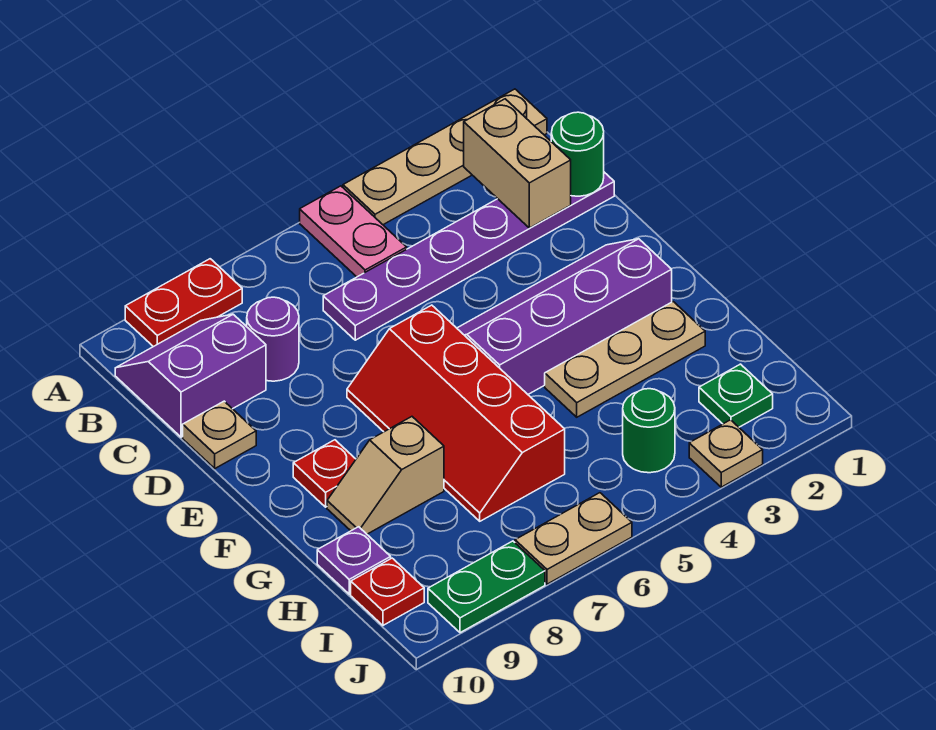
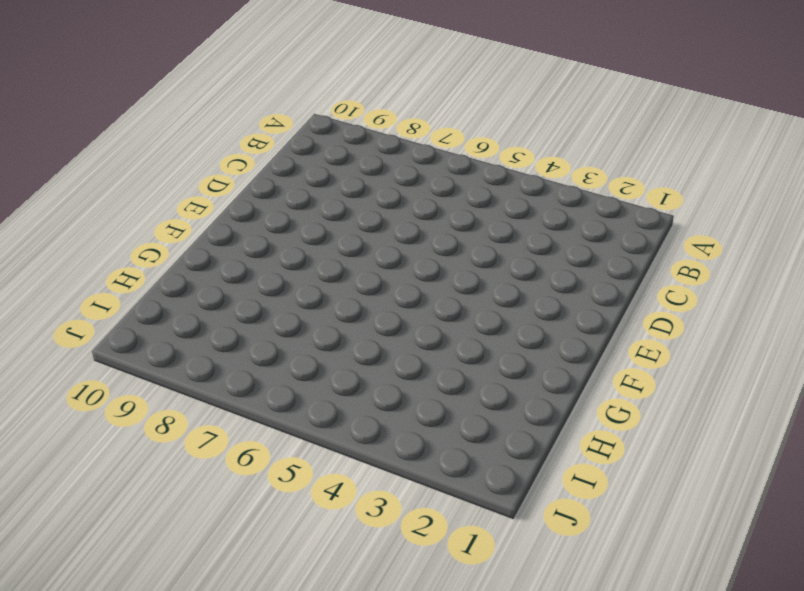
none -> tan plate A1:A4 level 1
none -> pink plate A5:B5 level 1
none -> red plate A8:A9 level 1

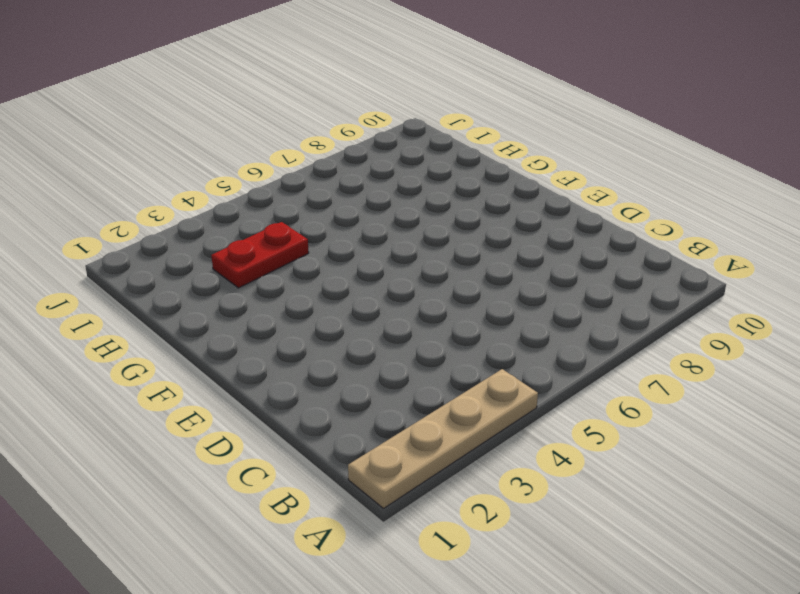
red plate H3:H4 level 1 -> red plate A8:A9 level 1
none -> pink plate A5:B5 level 1
none -> purple slope B9:C10 level 1 top C
none -> purple plate C1:C6 level 1

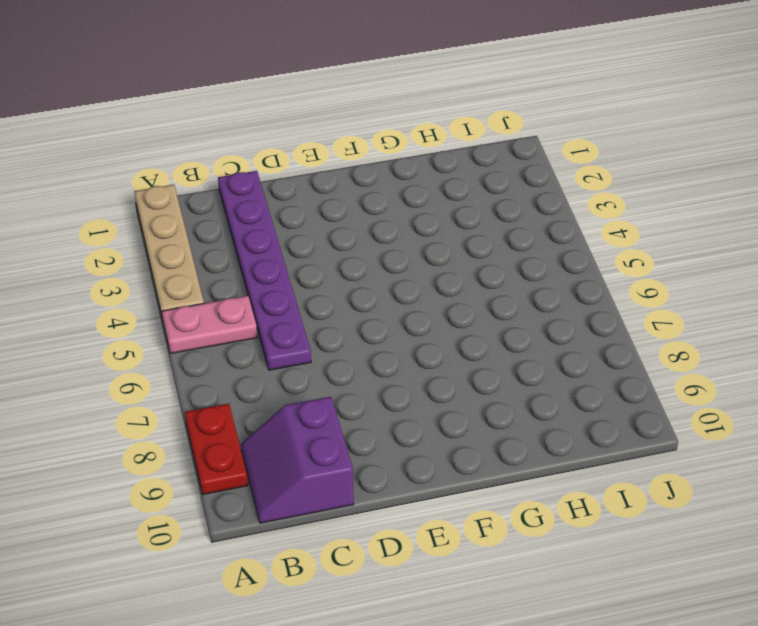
none -> purple round brick C8 level 1
none -> tan plate D10 level 1
none -> purple slope E2:F5 level 1 top F

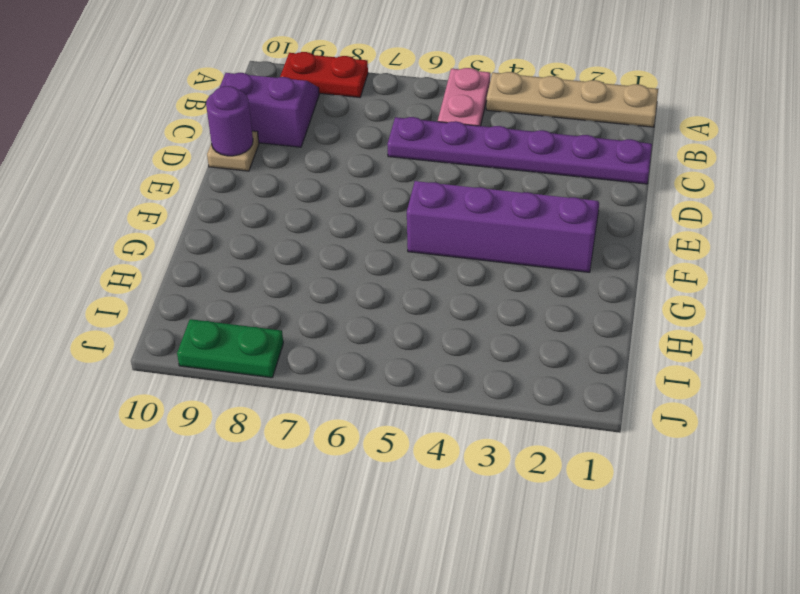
purple round brick D10 level 2 -> purple round brick C8 level 1
none -> red slope E6:H7 level 1 top 6
none -> red plate F9 level 1
none -> tan plate G2:G4 level 1

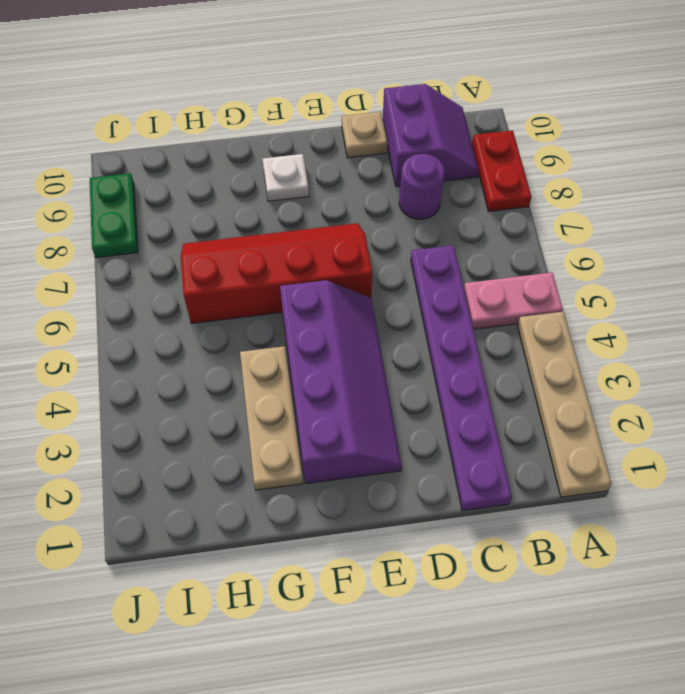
white plate F9 level 1 -> red plate F9 level 1
none -> tan slope G8:G9 level 1 top 8
none -> purple plate H10 level 1
none -> green plate I2 level 1

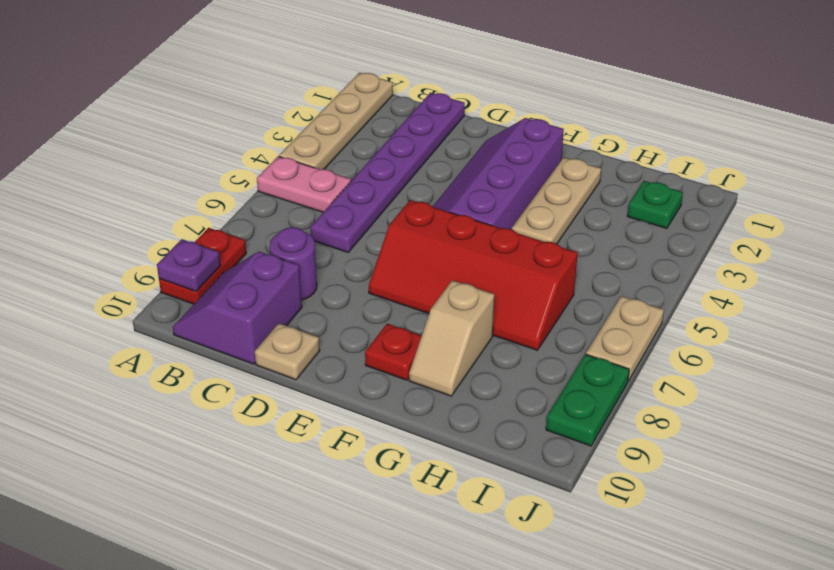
purple plate A9 level 2 -> purple plate H10 level 1
none -> green round brick I4 level 1
none -> red plate I10 level 1
none -> tan plate J3 level 1

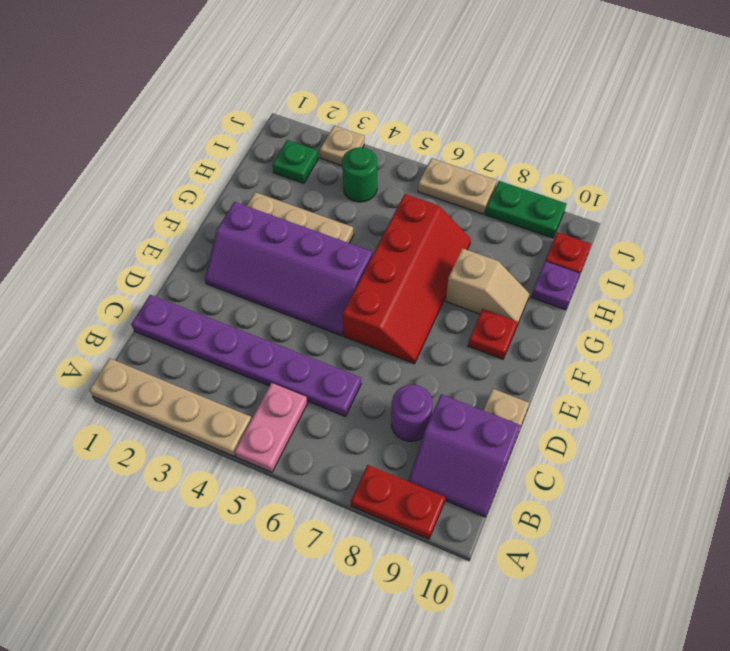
none -> tan brick B2:C2 level 2
none -> green round brick C1 level 2

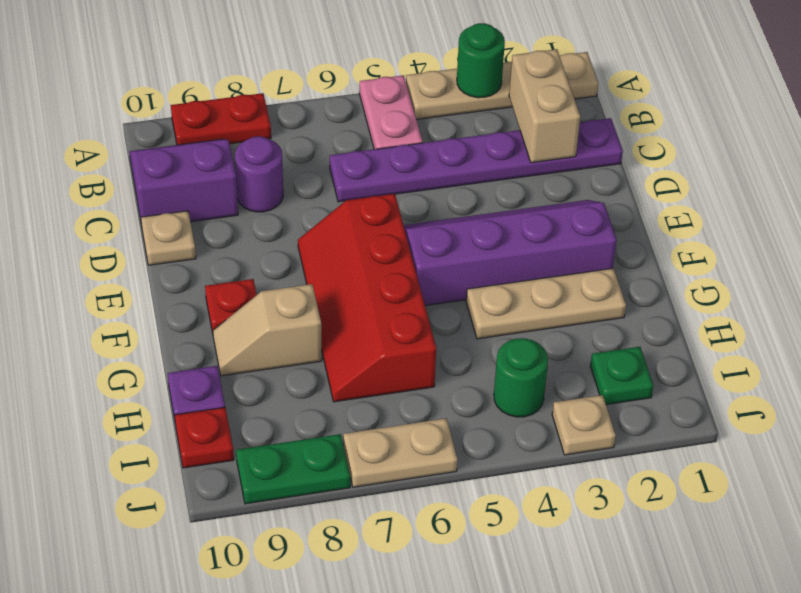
green round brick A3 level 2 -> green round brick C1 level 2

